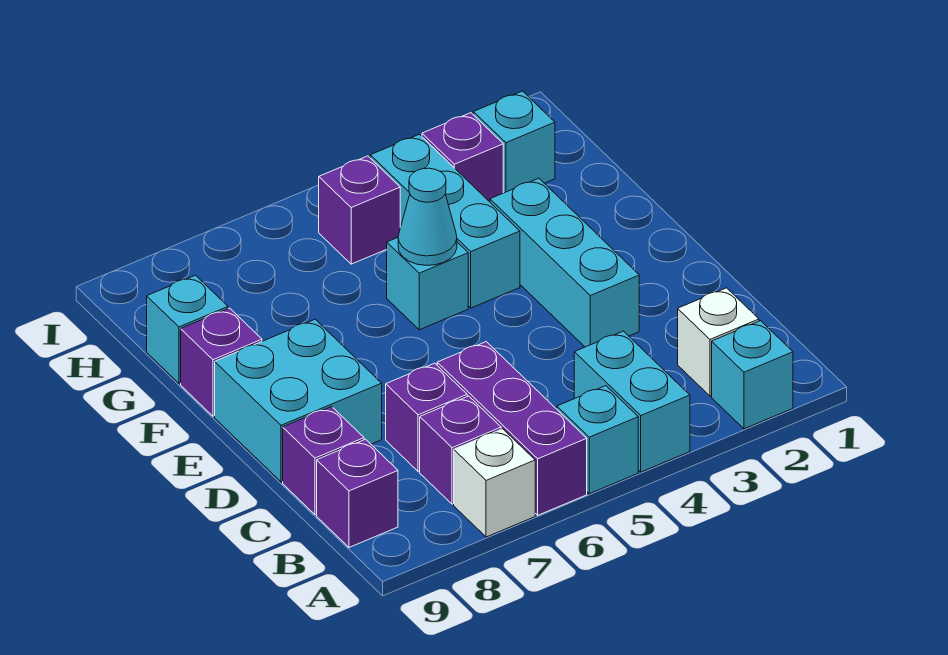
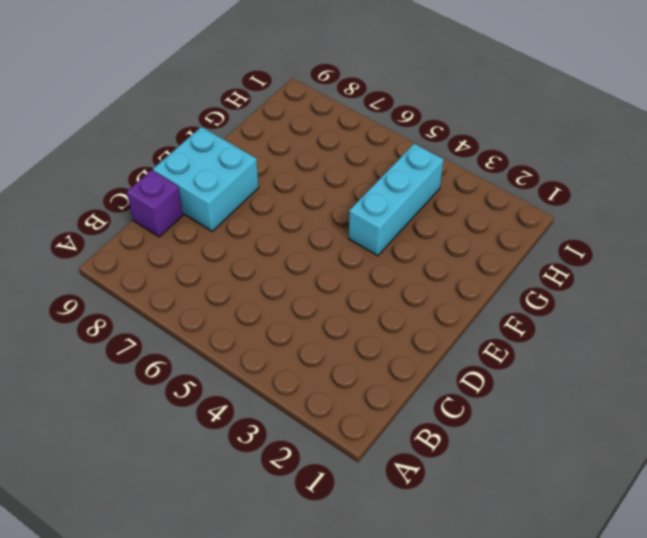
none -> cyan brick A2 level 1
none -> cyan brick A4:B4 level 1
none -> cyan brick A5 level 1

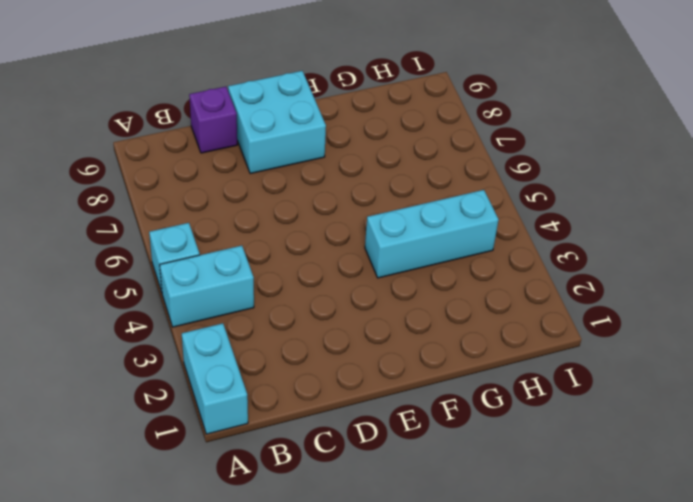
cyan brick A1:A2 level 1 -> cyan brick A2 level 1
none -> purple brick A6:C6 level 1
none -> white brick A7 level 1
none -> white brick B2 level 1

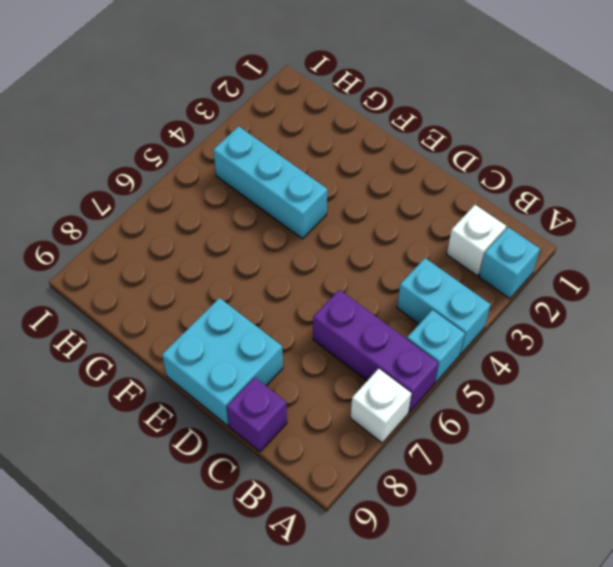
none -> purple brick B7 level 1
none -> purple brick B9 level 1
none -> purple brick C7 level 1

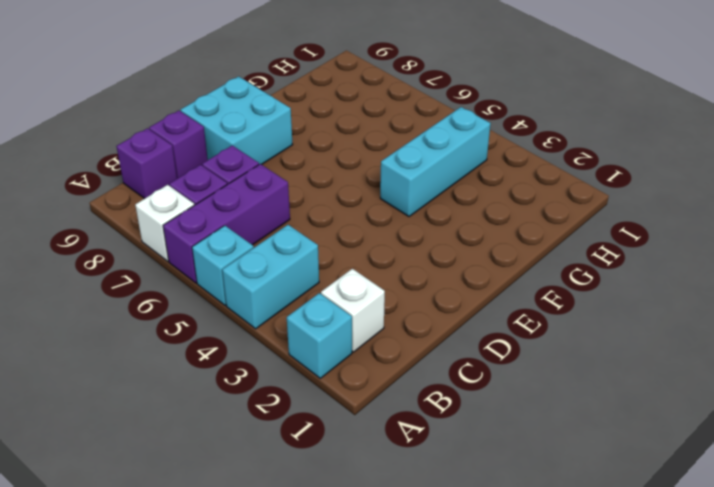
none -> cyan brick D3:F3 level 1
none -> cyan brick F5 level 1
none -> purple brick F9 level 1

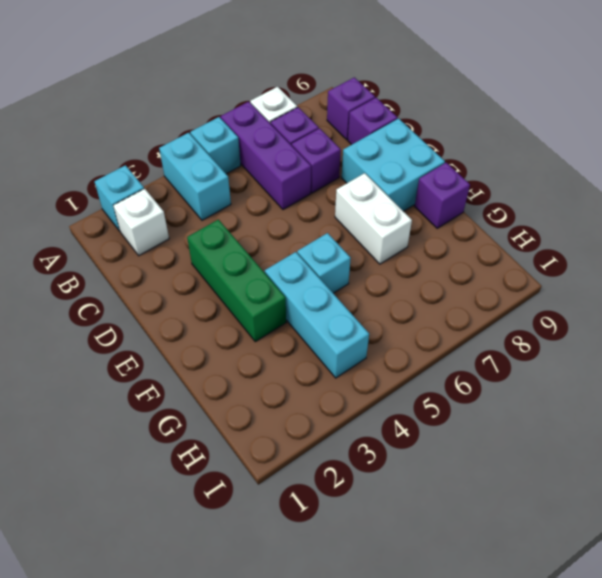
green brick D3:F3 level 1 -> cyan brick D3:F3 level 1
white brick E7:F7 level 1 -> none
none -> cyan brick G9 level 1
none -> cyan brick H2 level 1
none -> purple brick H3 level 1

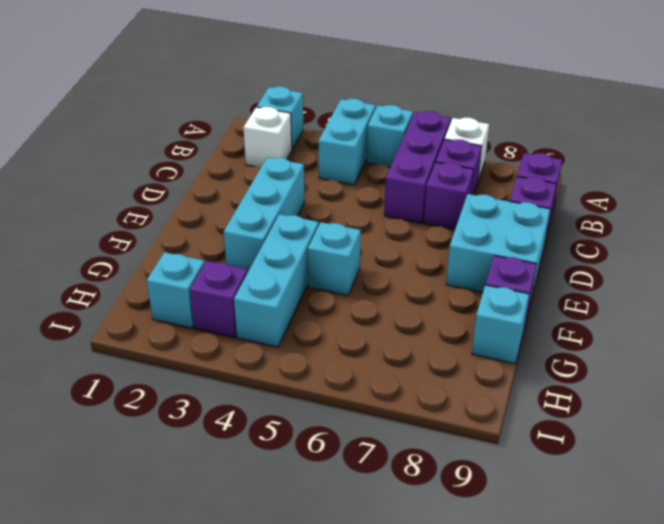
none -> purple brick H5 level 1
none -> cyan cone F5 level 2

